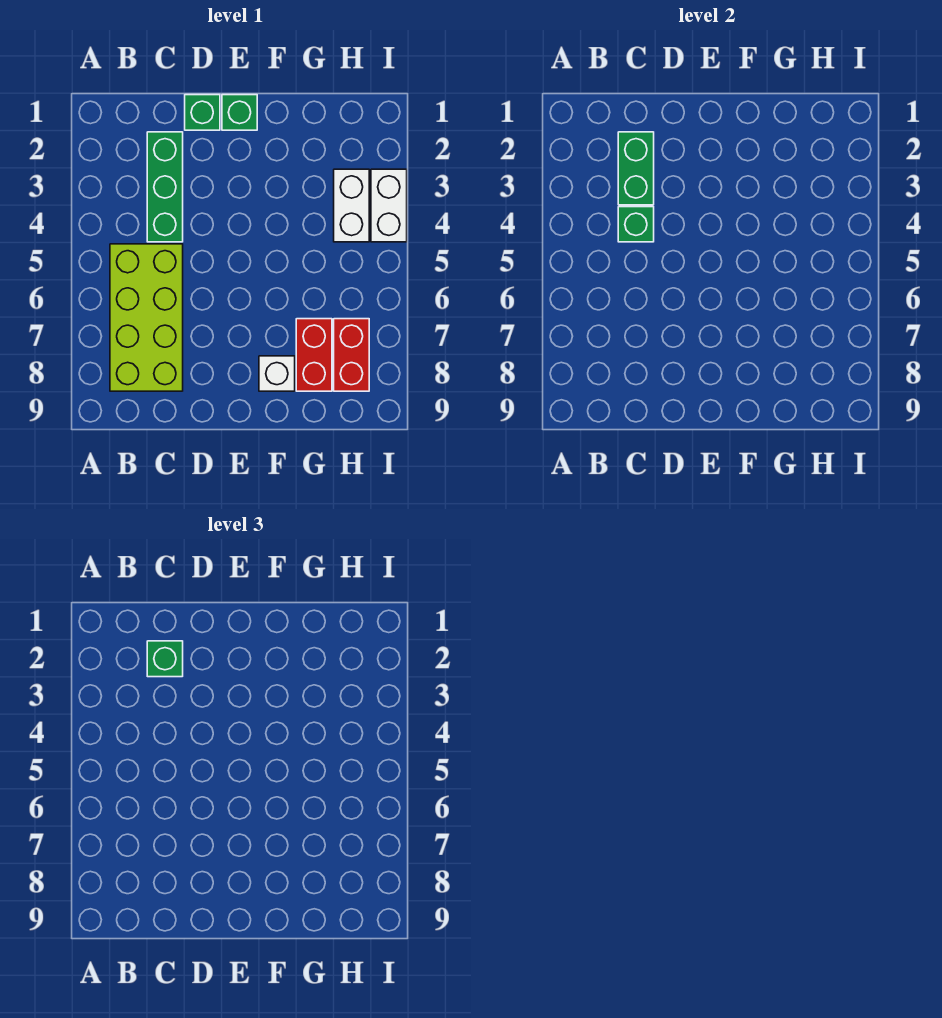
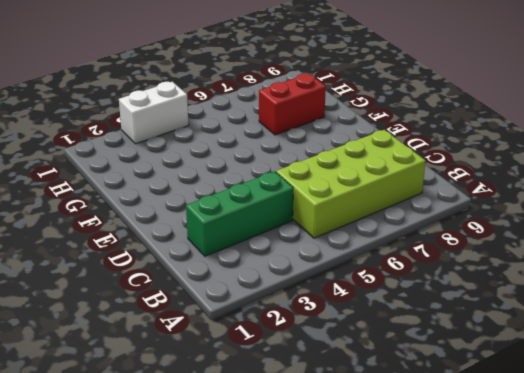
none -> green brick D1 level 1
none -> green brick E1 level 1
none -> white brick F8 level 1

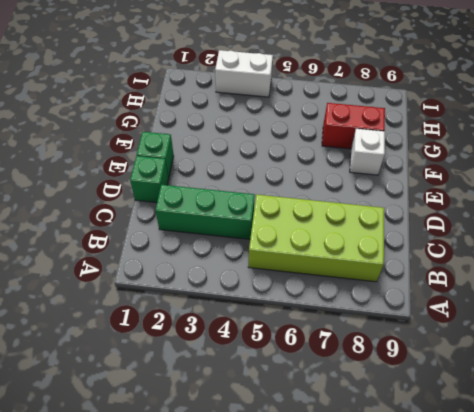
none -> white brick H3:H4 level 1
none -> red brick H7:H8 level 1
none -> green brick C2:C3 level 2

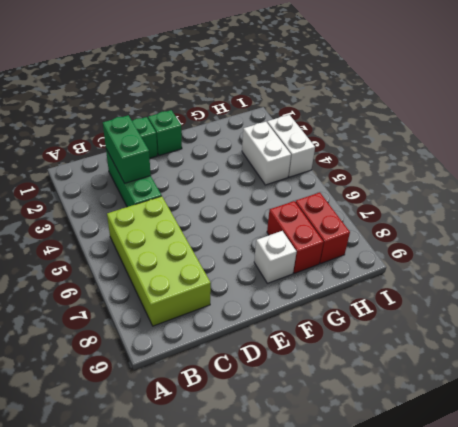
none -> green brick C4 level 2
none -> green brick C2 level 3

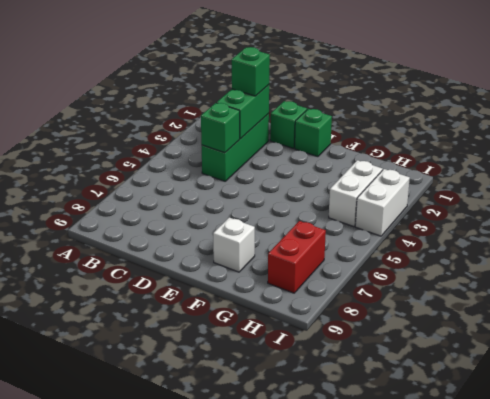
none -> lime brick B5:C8 level 1
none -> red brick G7:G8 level 1

